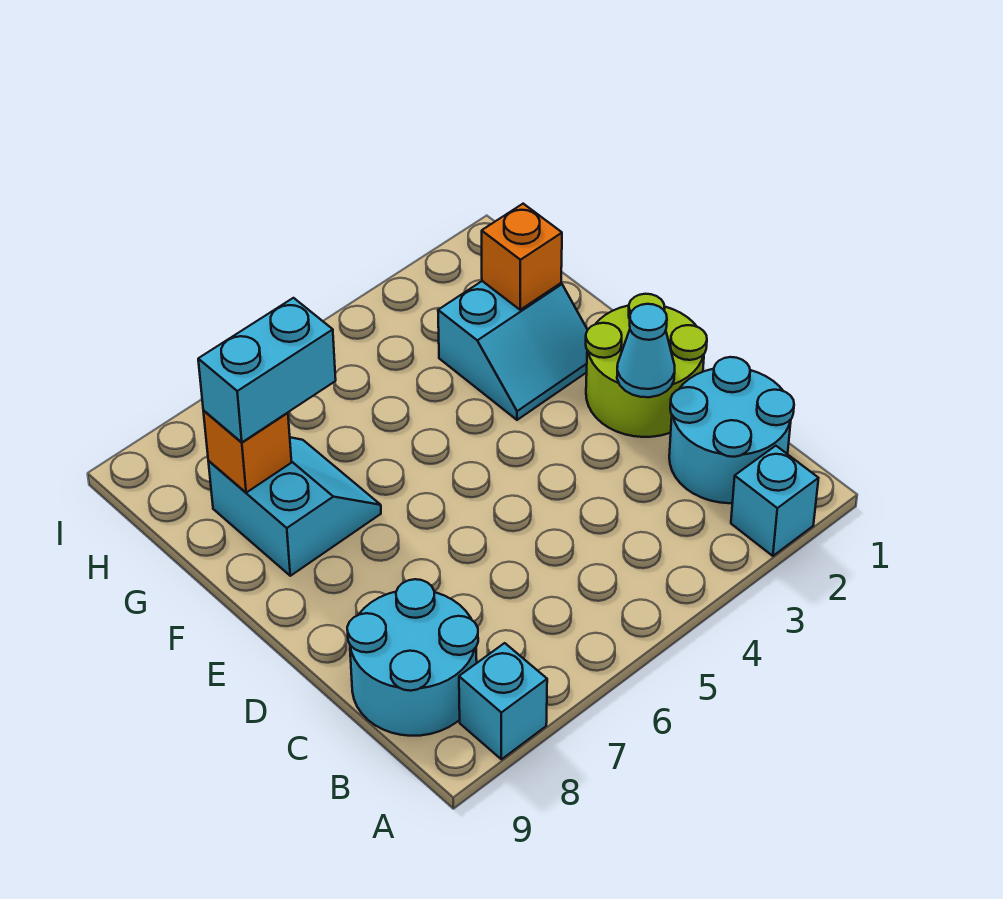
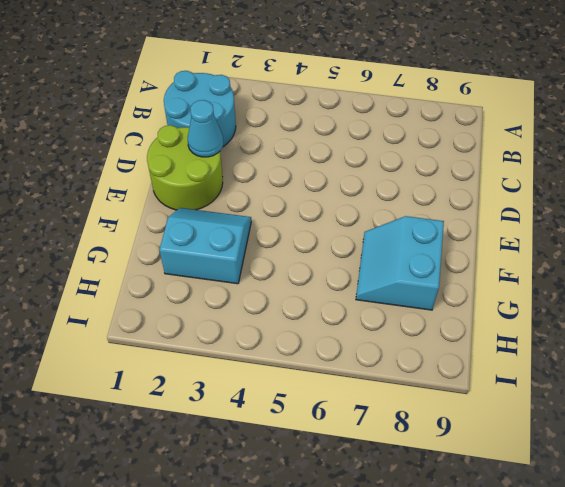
none -> cyan brick A2 level 1
none -> cyan brick A8 level 1

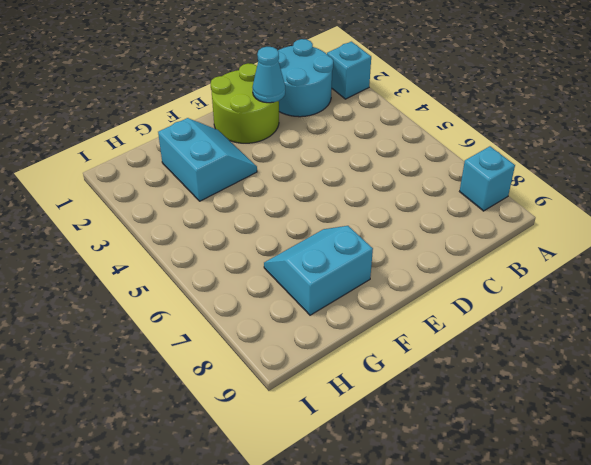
none -> cyan round brick B8:C9 level 1
none -> orange brick G2 level 2

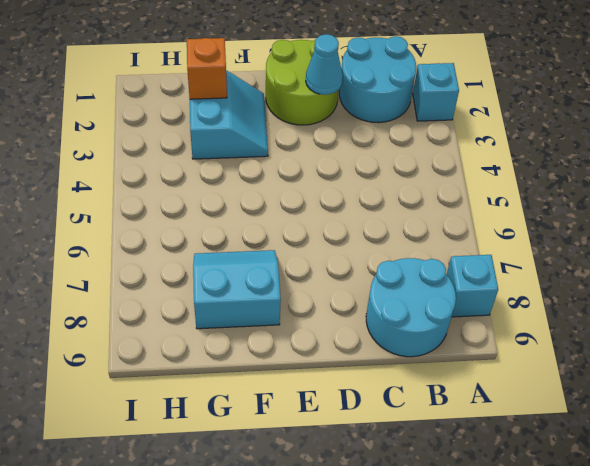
none -> orange brick G8 level 2
none -> cyan brick G7:G8 level 3

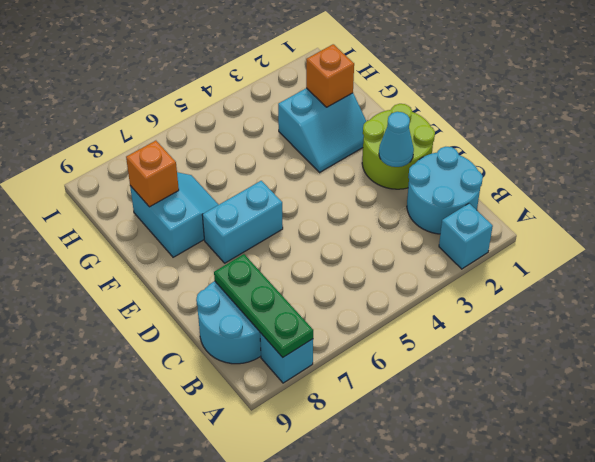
green plate A8:C8 level 2 -> none
cyan brick E6:E7 level 1 -> cyan brick G7:G8 level 3

